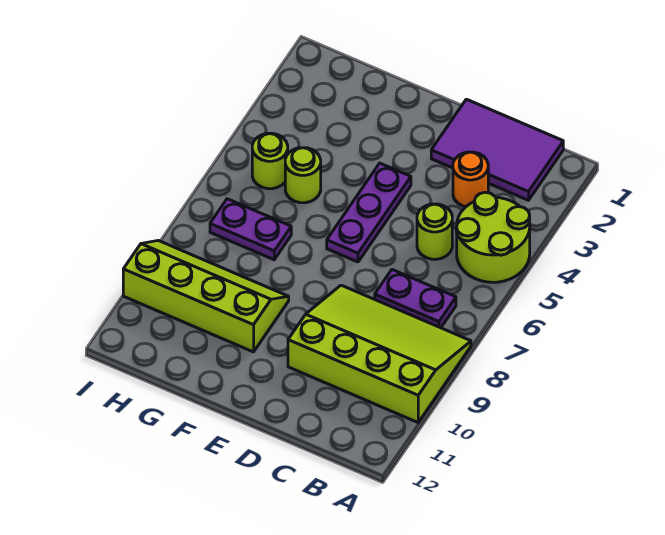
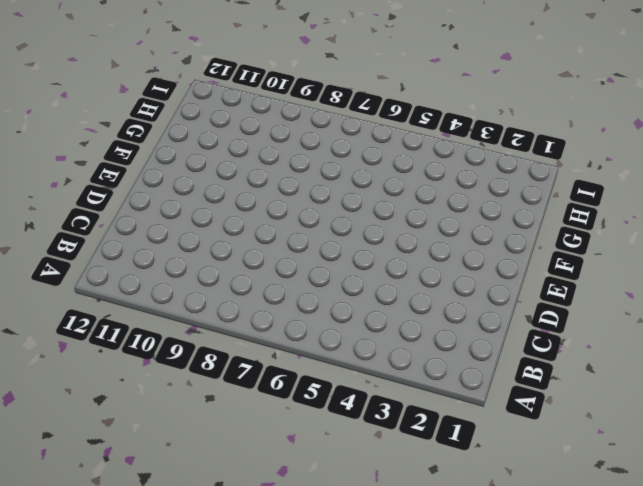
none -> lime round brick A4:B5 level 1
none -> lime slope A8:D10 level 1 top 10

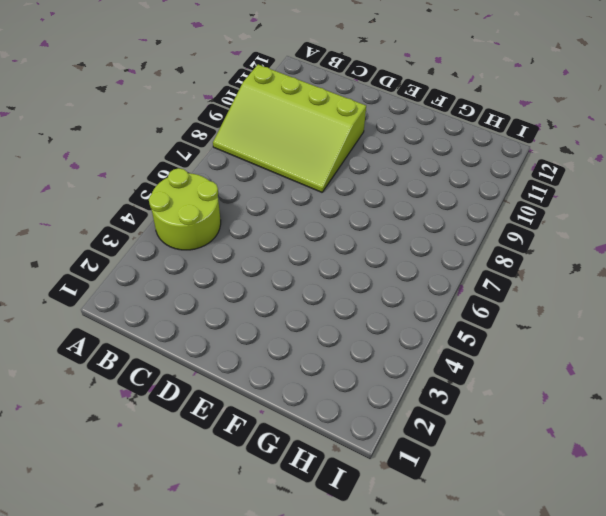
none -> purple tile B1:D2 level 1
none -> purple plate B7:C7 level 1

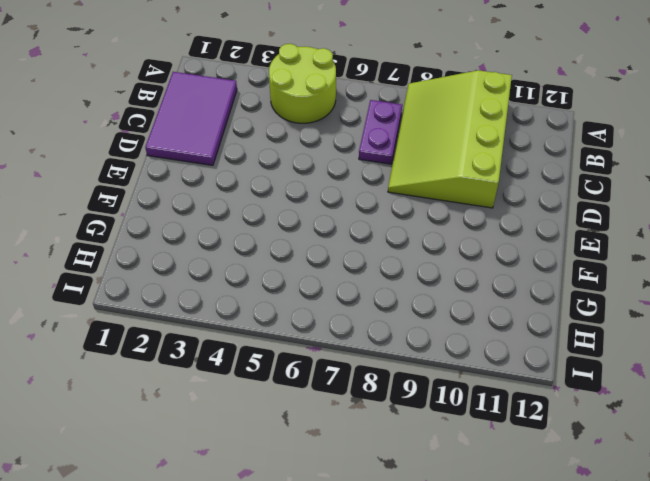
none -> orange round brick C3 level 1
none -> lime round brick C5 level 1

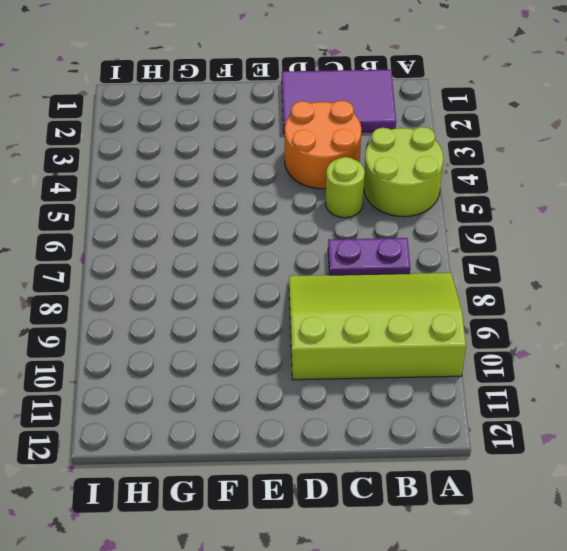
orange round brick C3:D4 level 1 -> orange round brick C3 level 1
none -> purple plate E4:E6 level 1
none -> lime slope F9:I10 level 1 top 10

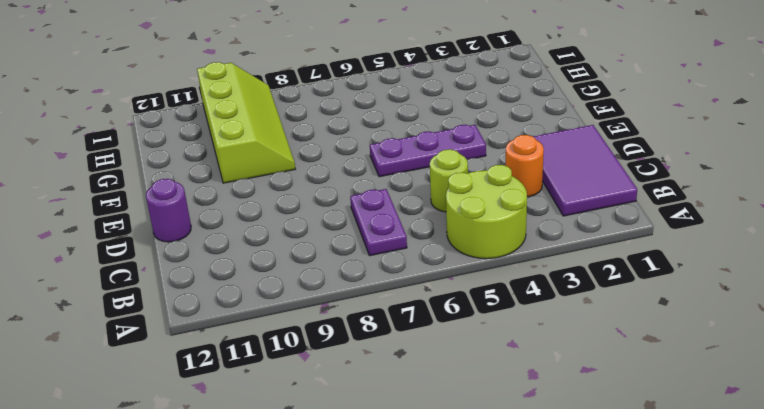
purple round brick D12 level 1 -> none
none -> lime slope A8:D10 level 1 top 10
none -> lime round brick G5 level 1

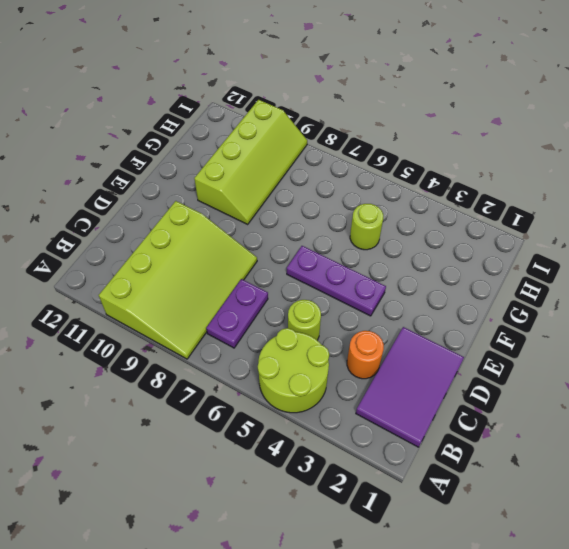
none -> purple plate G7:H7 level 1
none -> lime round brick H5 level 1

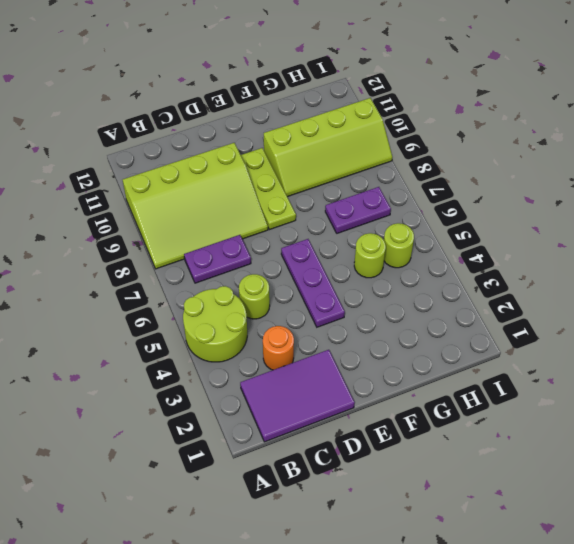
lime plate E8:E10 level 1 -> none

